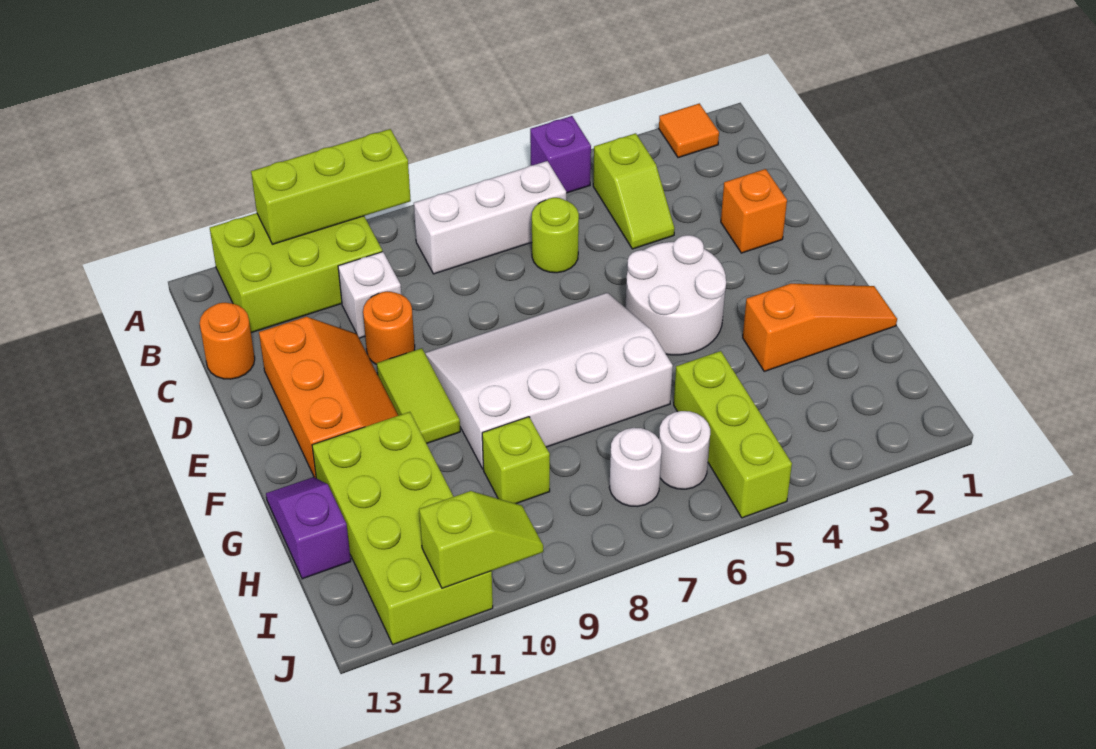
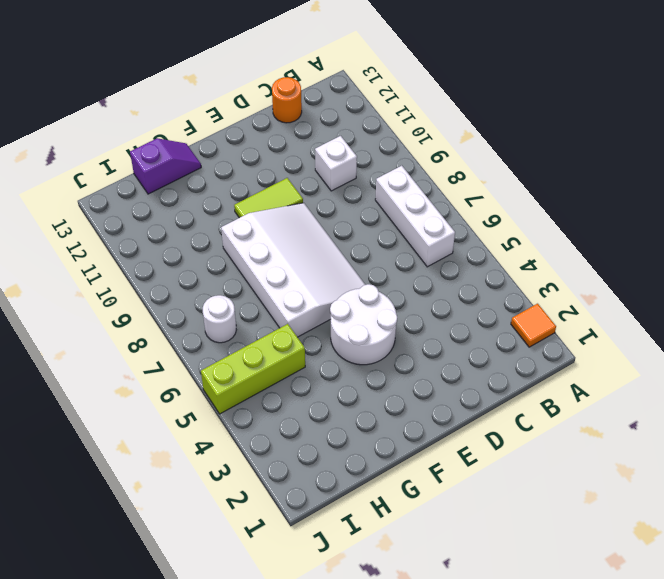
none -> purple brick A5 level 1
none -> lime brick A10:B12 level 1
none -> lime slope B4:C4 level 1 top B

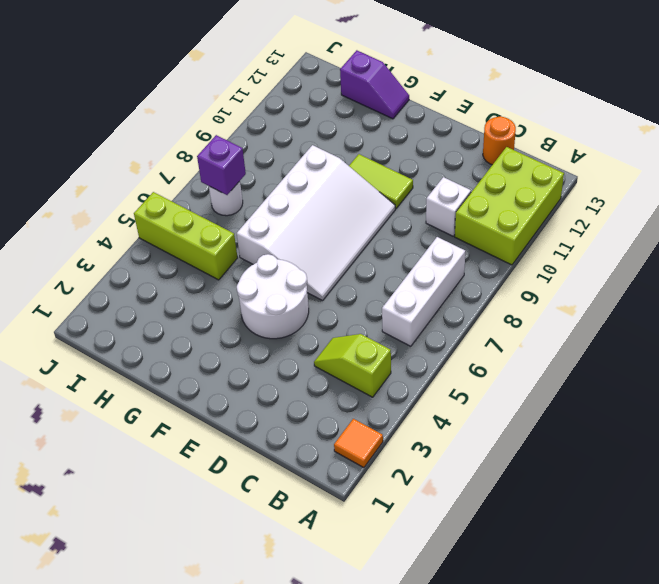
purple brick I7 level 2 -> purple brick A5 level 1
none -> lime round brick C6 level 1
none -> orange brick D2 level 1
none -> orange round brick D10 level 1

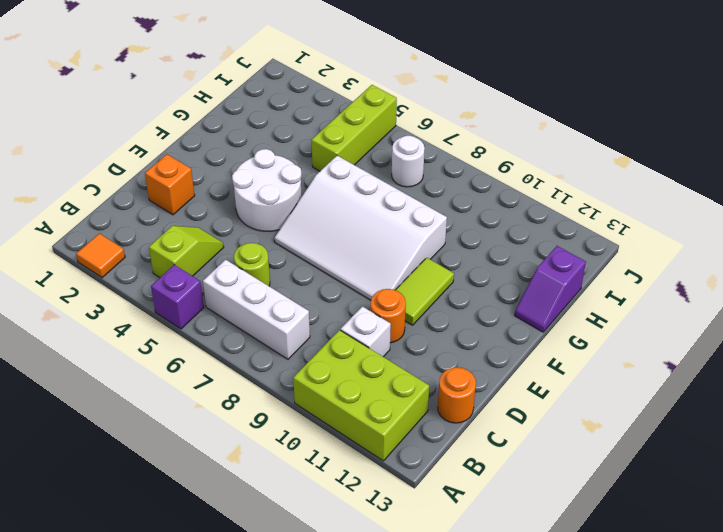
none -> orange slope D11:F12 level 1 top 12
none -> orange slope G1:G3 level 1 top 3
none -> lime brick G11:J12 level 1

